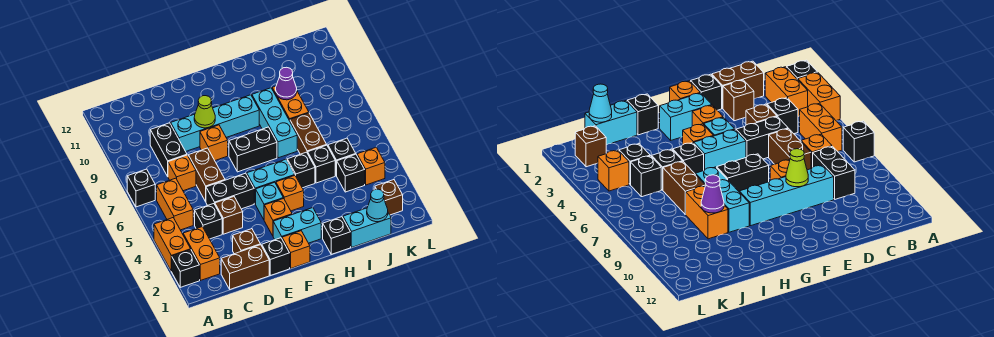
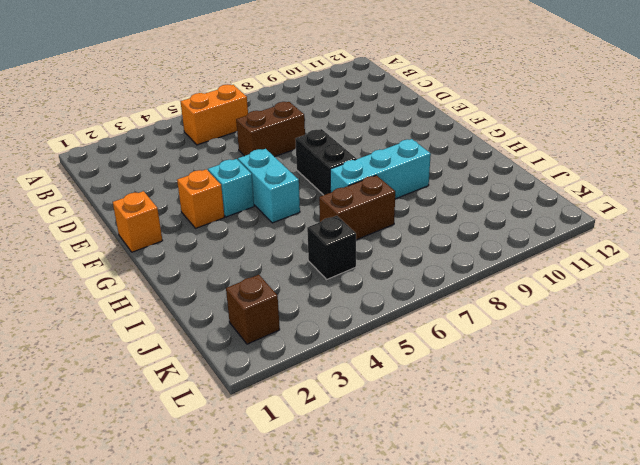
none -> black brick A2 level 1
none -> orange brick A3:A4 level 1
none -> black brick A7 level 1
none -> orange brick B2:B3 level 1

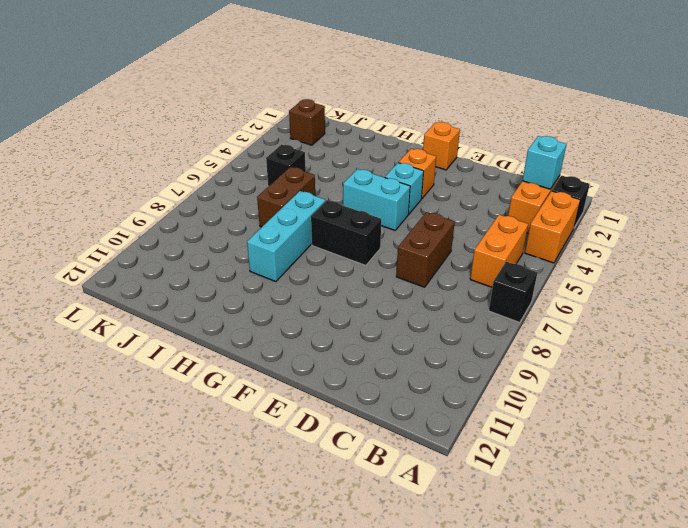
cyan brick B2 level 2 -> none
none -> brown brick C1:D1 level 1
none -> black brick C4 level 1
none -> orange brick C7 level 1
none -> black brick C8:C9 level 1

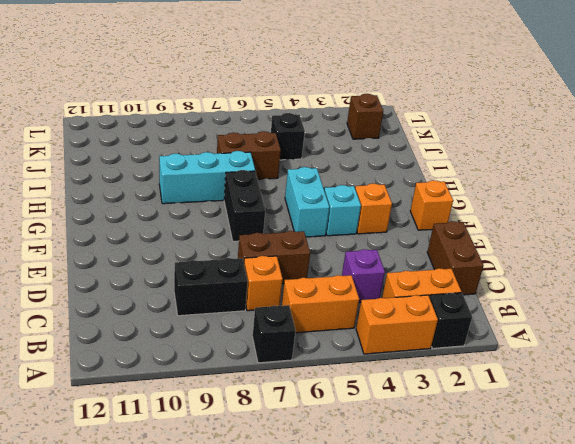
purple brick C4 level 1 -> black brick C4 level 1
none -> brown brick D2 level 1
none -> brown brick D4 level 1
none -> black brick D5:E5 level 1
none -> cyan brick D9:G9 level 1

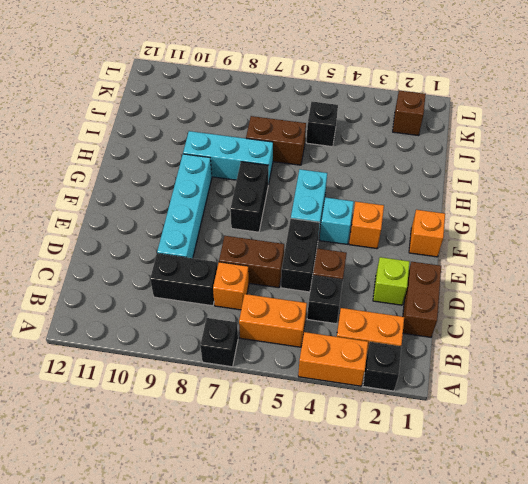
lime brick D2 level 1 -> brown brick D2 level 1
none -> black brick E1 level 1
none -> orange brick E8 level 1
none -> cyan brick F2:G2 level 1
none -> orange brick G4 level 1

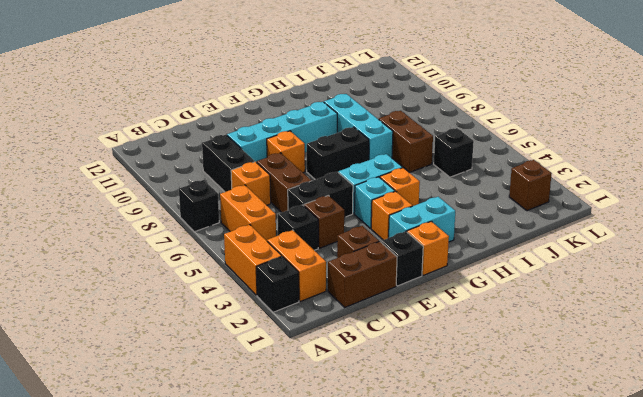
none -> black brick H1 level 1
none -> black brick H5 level 1
none -> cyan brick I1:J1 level 1
none -> black brick I5 level 1

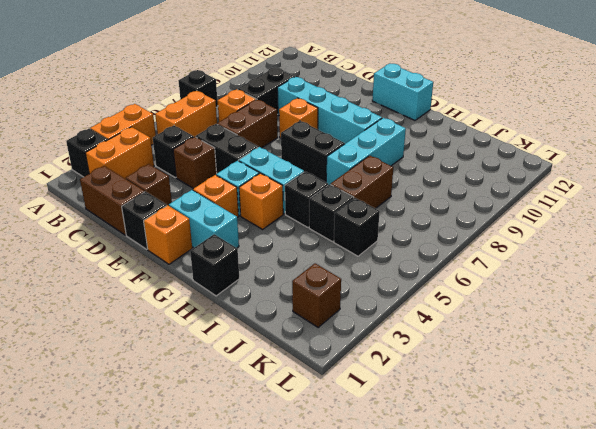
cyan brick F12:G12 level 1 -> cyan brick I1:J1 level 1
none -> orange brick I8:I9 level 1
none -> black brick J4 level 1
none -> orange brick K4 level 1
none -> lime cone E9 level 2

